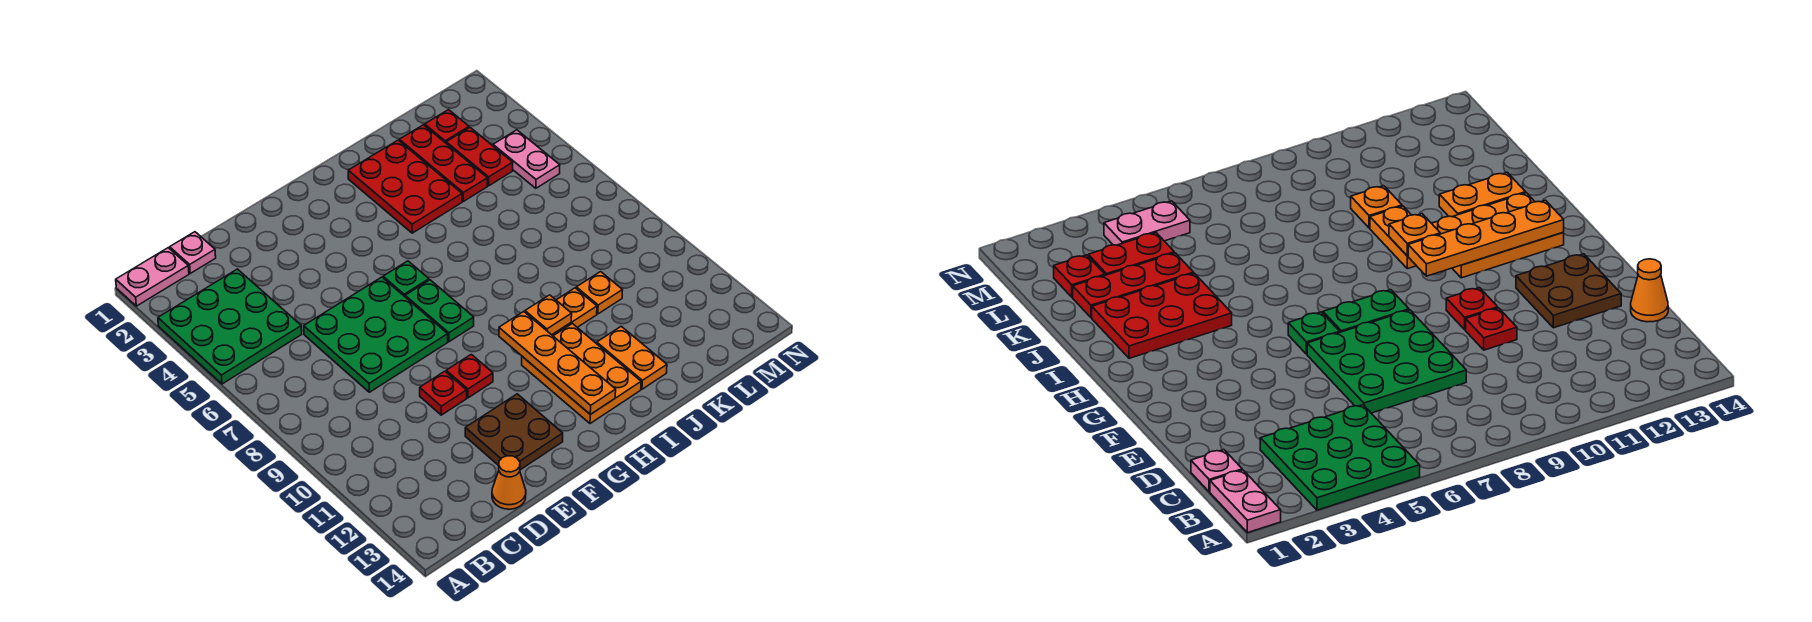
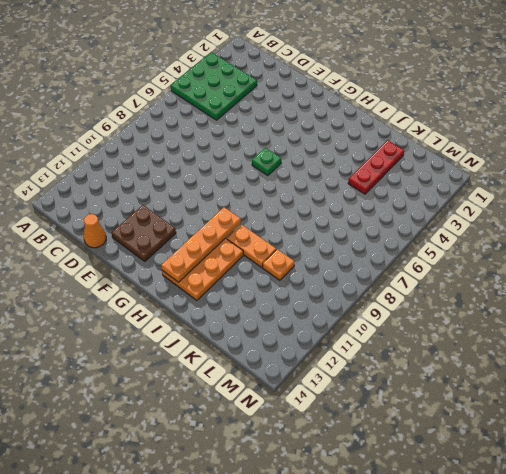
none -> pink plate A1:B1 level 1
none -> pink plate C1 level 1
none -> green plate D6:F8 level 1

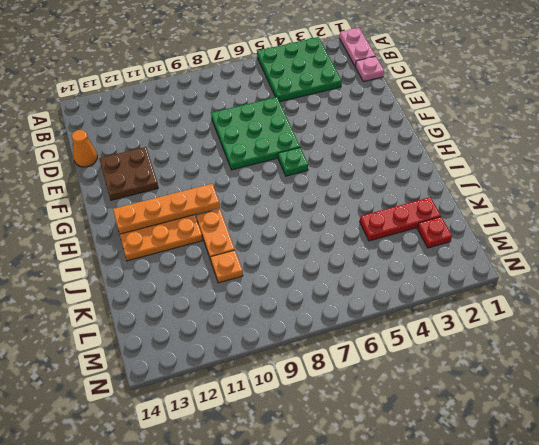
none -> red plate E10 level 1
none -> red plate F10 level 1
none -> green plate G7:G8 level 1

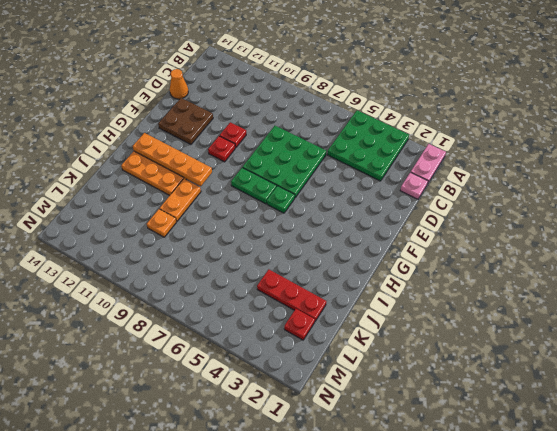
none -> red plate I2:J4 level 1
none -> orange plate J12:J13 level 1
none -> red plate L3:L4 level 1

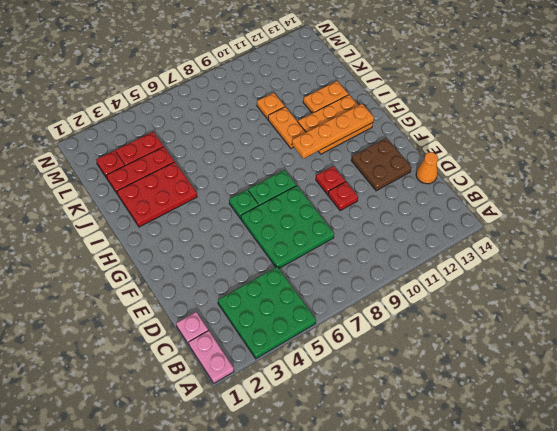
none -> pink plate M4:M5 level 1
none -> orange plate I10 level 2

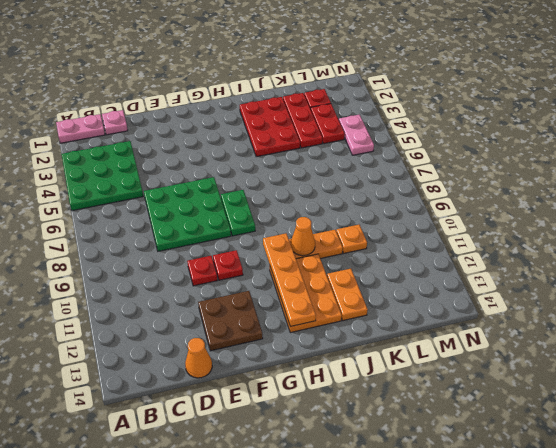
orange cone I10 level 2 -> orange plate I10 level 2
none -> green plate G6 level 1

